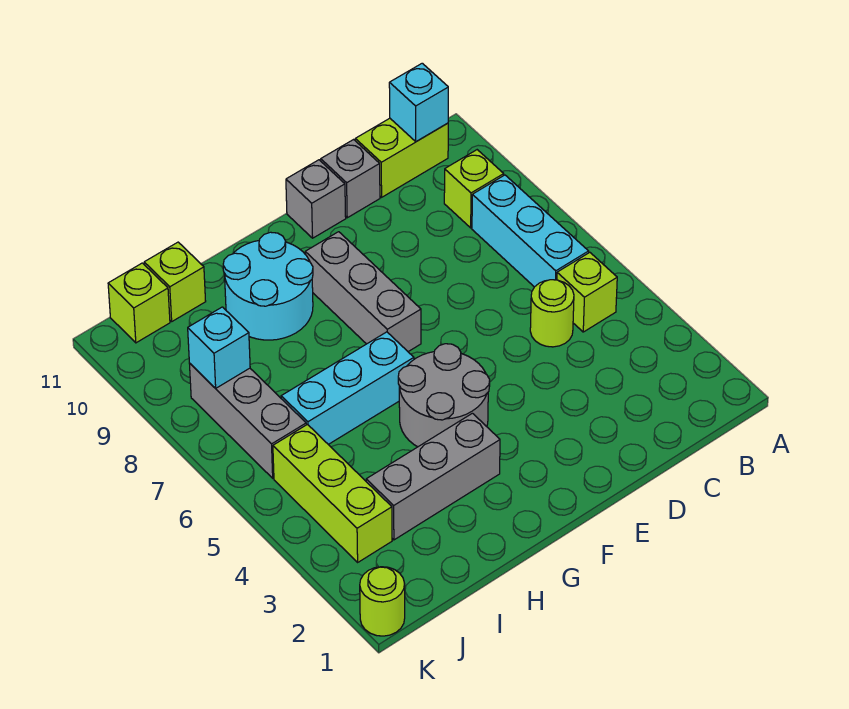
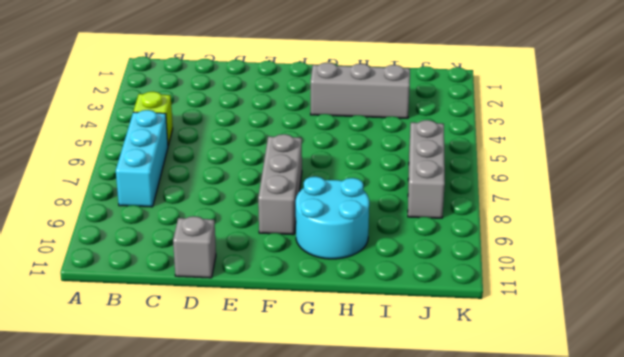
none -> lime brick B9 level 1
none -> lime brick B11:C11 level 1
none -> lime round brick C5 level 1

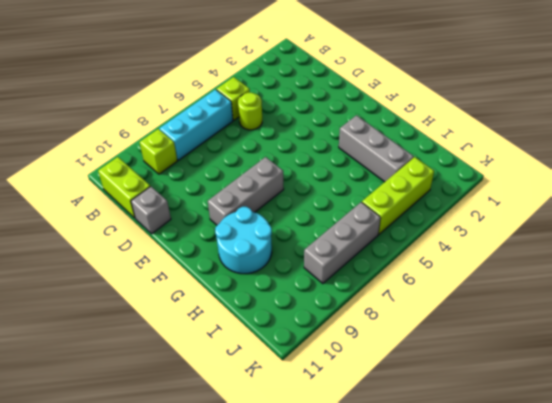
none -> grey brick E11 level 1
none -> grey round brick F4:G5 level 1
none -> cyan brick G6:I6 level 1

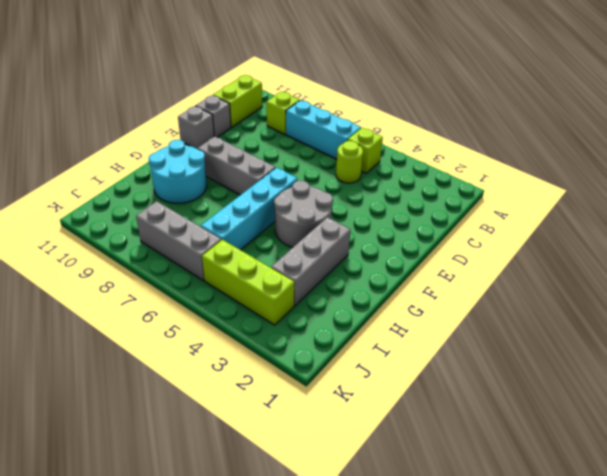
cyan brick F6:I6 level 1 -> cyan brick G6:I6 level 1
none -> lime brick I11 level 1
none -> lime brick J11 level 1
none -> lime round brick K1 level 1

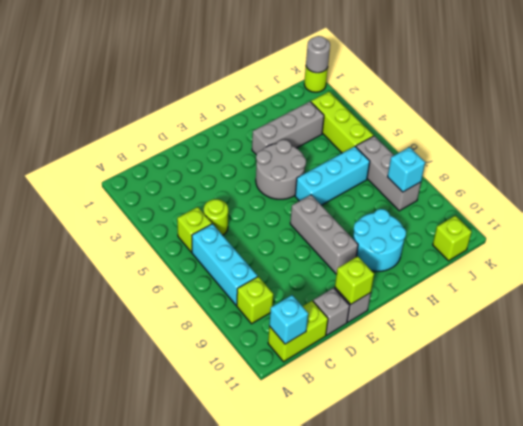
lime brick E11 level 2 -> lime brick I11 level 1
grey round brick K1 level 2 -> none

